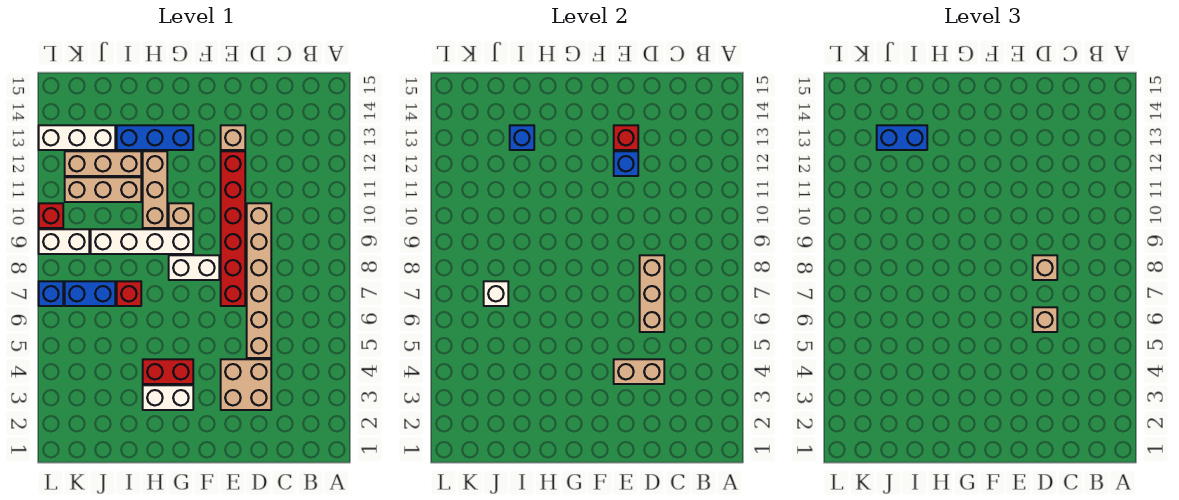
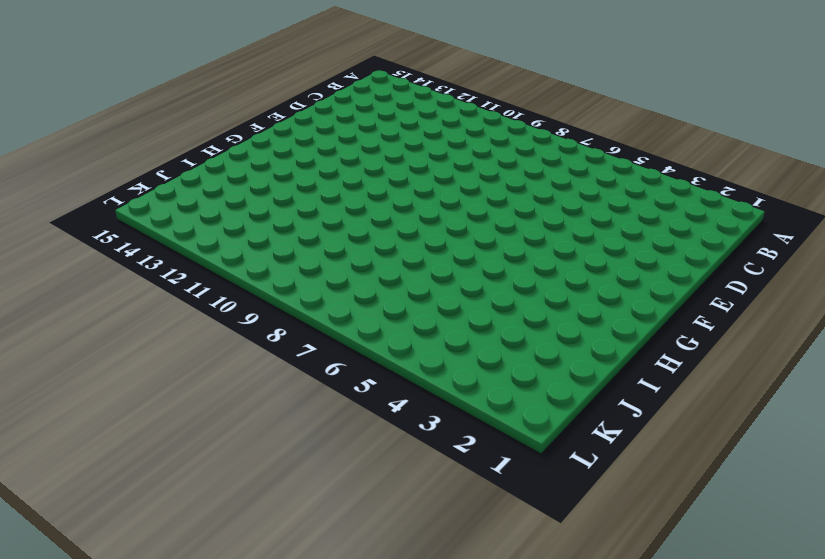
none -> tan brick D3:E4 level 1
none -> tan brick D5:D10 level 1
none -> red brick E7:E12 level 1

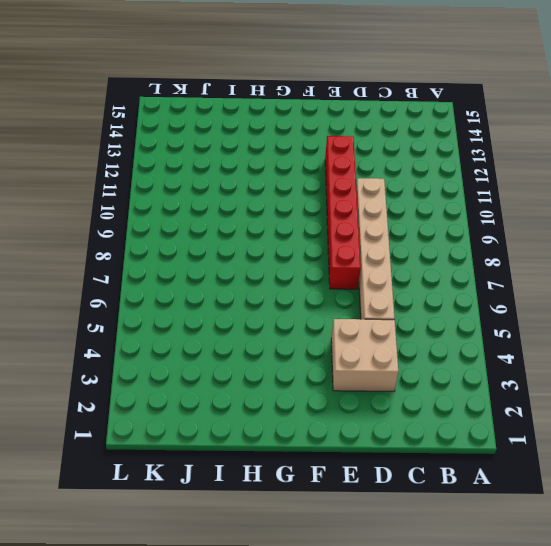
none -> tan brick E13 level 1
none -> white brick F8:G8 level 1
none -> white brick G3:H3 level 1

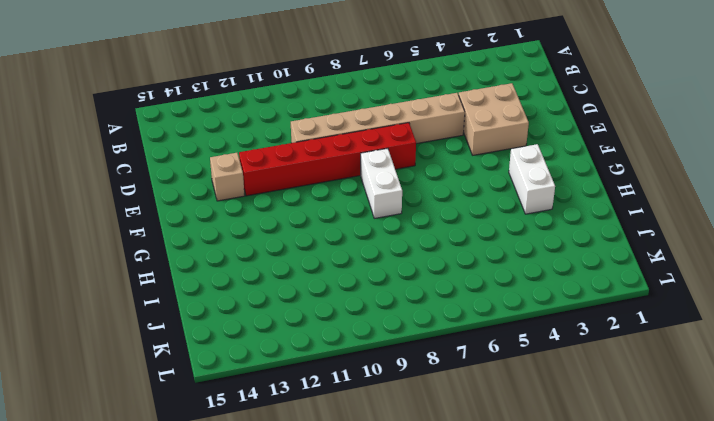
none -> red brick G4:H4 level 1
none -> white brick G9:J9 level 1
none -> tan brick G10 level 1

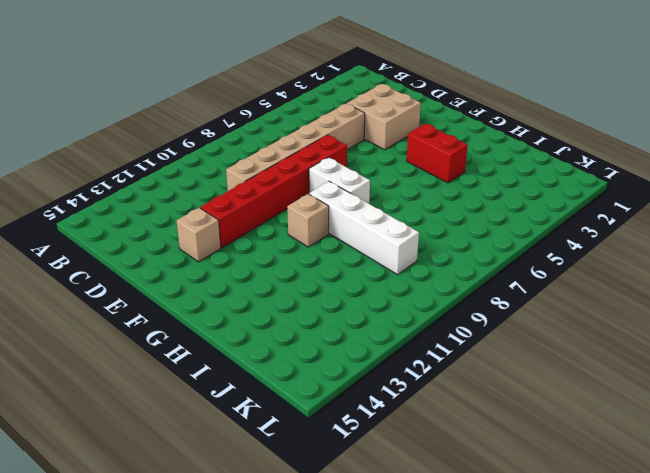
none -> white brick G3:H3 level 1
none -> blue brick G13:I13 level 1
none -> tan brick H10:H12 level 1

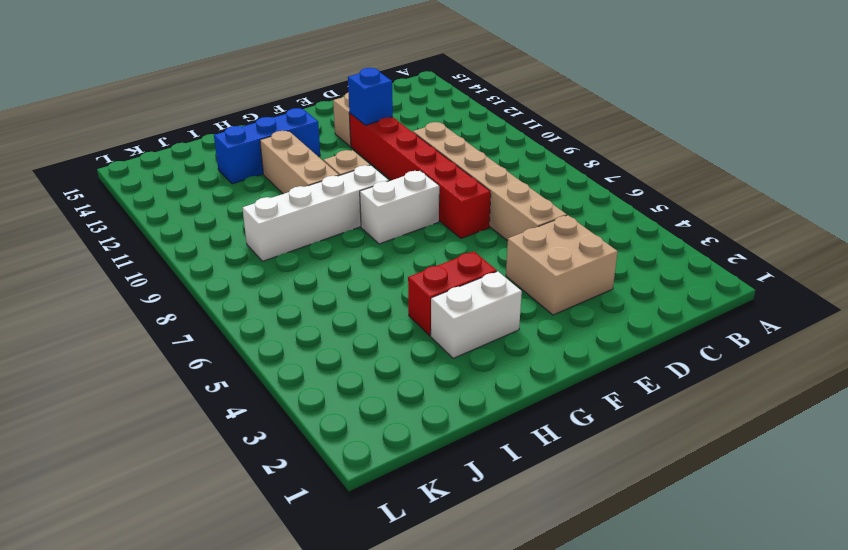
none -> red brick I7 level 1
none -> tan brick I11:K11 level 1
none -> tan brick I12:K12 level 1

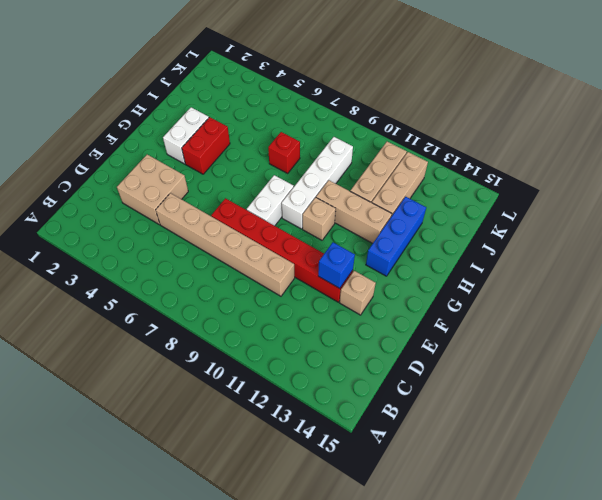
none -> blue brick J7:K7 level 1
none -> white brick J13:L13 level 1
none -> white brick K9:L9 level 1

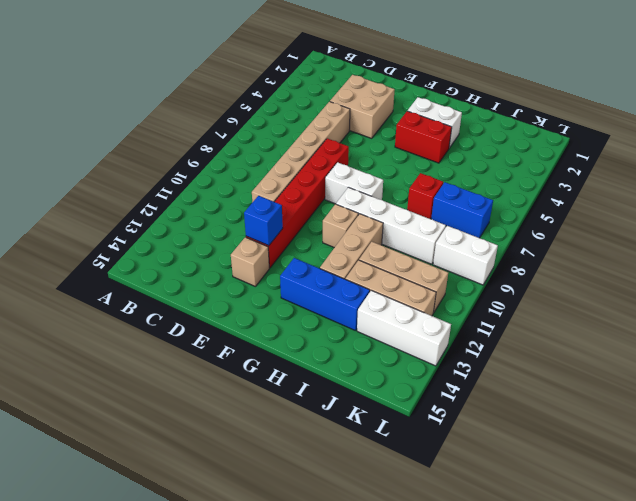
none -> blue brick L7 level 1
none -> red brick L10 level 1
none -> tan brick D4:E4 level 2

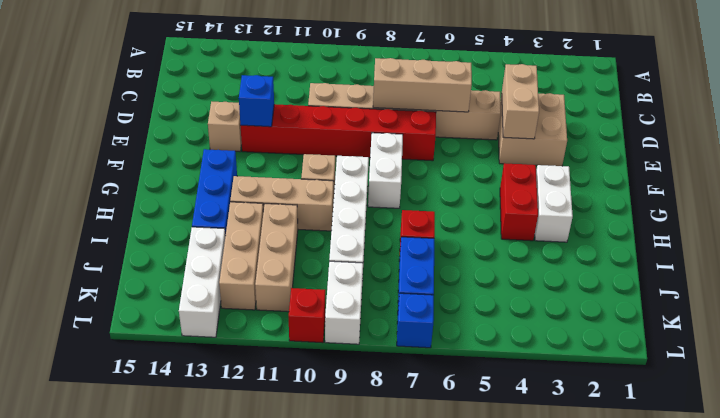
none -> red brick E13 level 2
none -> blue brick I13 level 2
none -> white brick J7 level 2

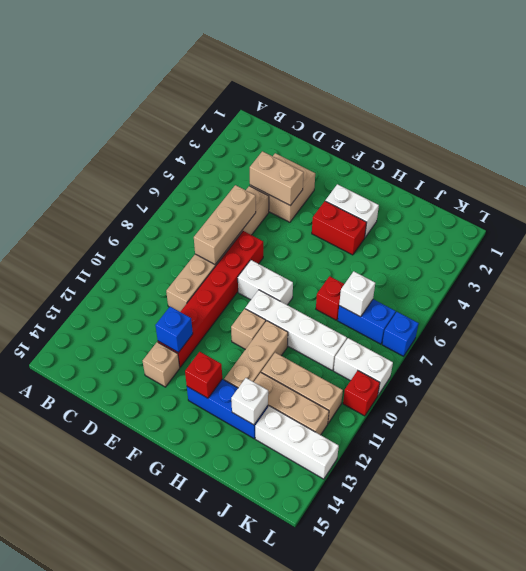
red brick G13 level 2 -> red brick E13 level 2
white brick I13 level 2 -> blue brick I13 level 2
none -> tan brick D6 level 3
none -> tan brick D8 level 3
none -> blue brick I13:J13 level 3

